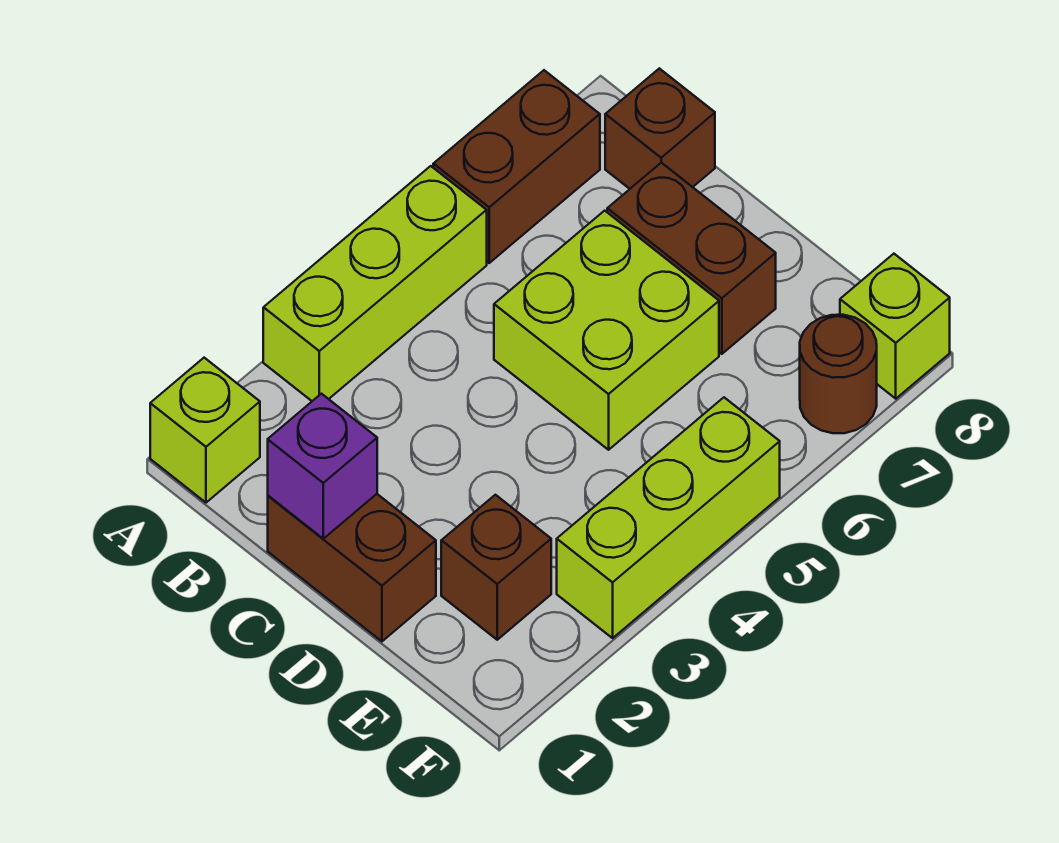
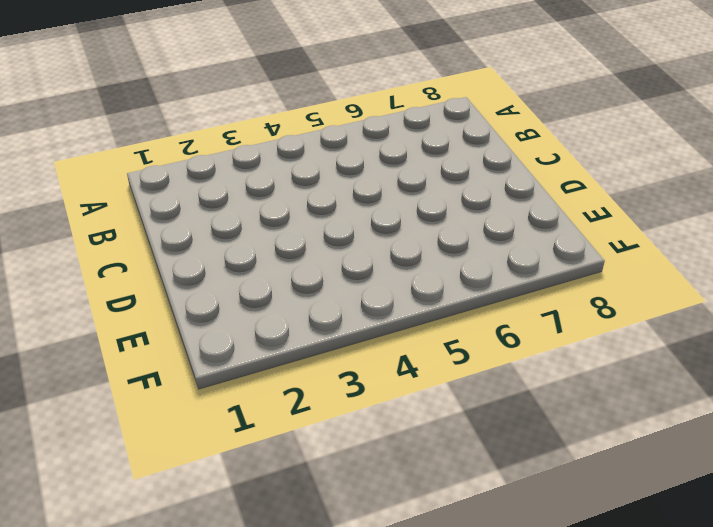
none -> lime brick A1 level 1
none -> lime brick A3:A5 level 1
none -> brown brick A6:A7 level 1

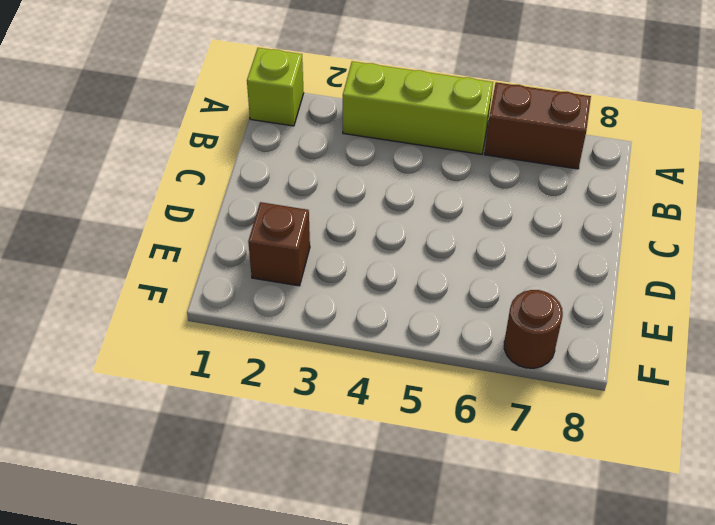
none -> brown brick B8 level 1
none -> brown brick C1:D1 level 1
none -> lime brick C5:D6 level 1

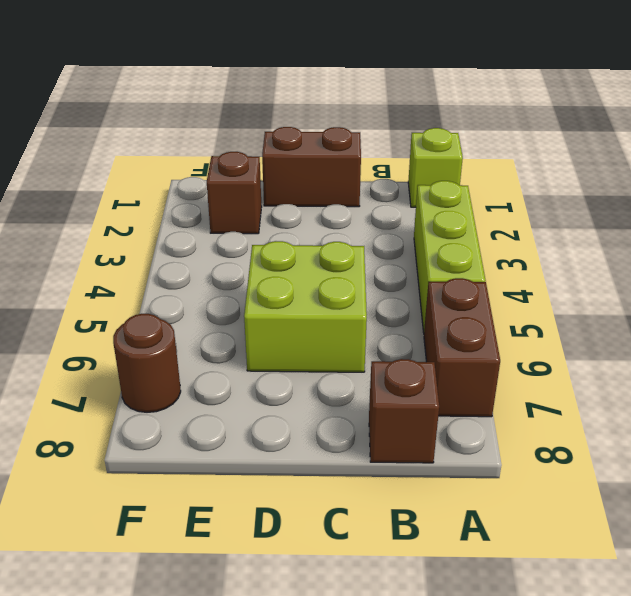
none -> brown brick C7:D7 level 1
none -> lime brick F3:F5 level 1
none -> lime brick F8 level 1

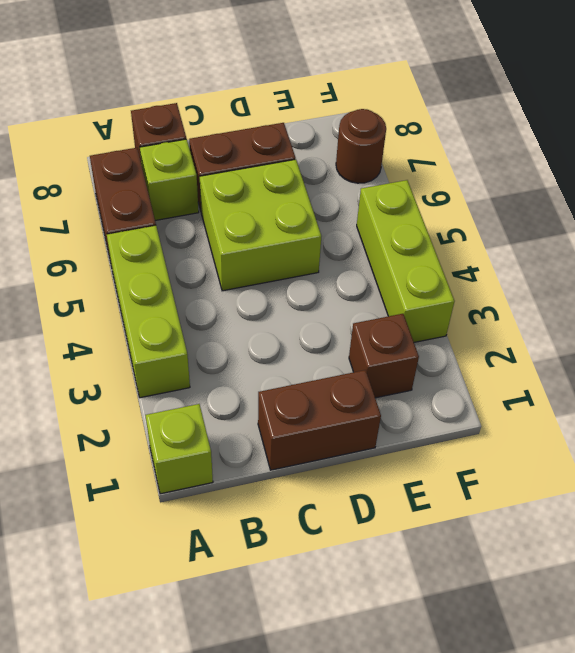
lime brick B7 level 1 -> lime brick F8 level 1
none -> purple brick C1 level 2

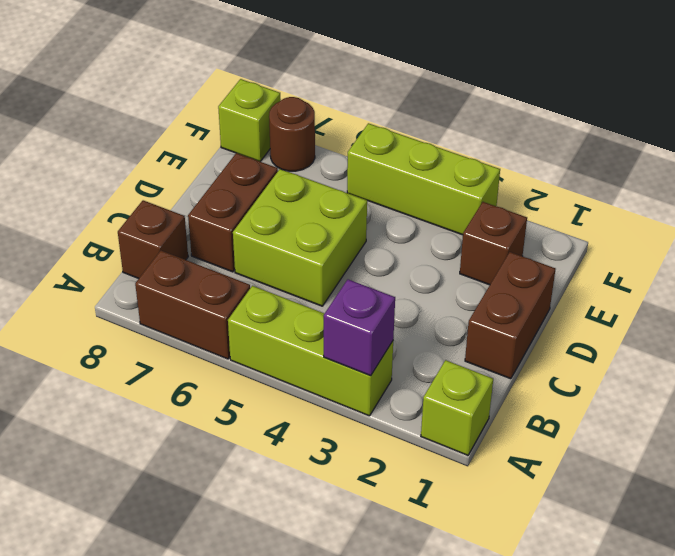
purple brick A3 level 2 -> purple brick C1 level 2

